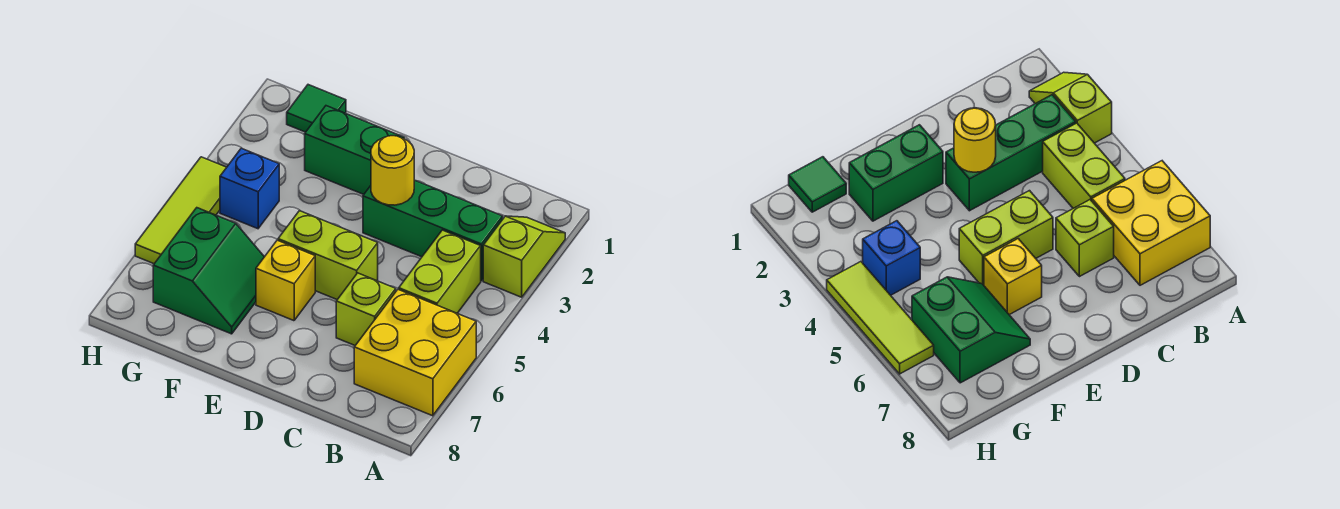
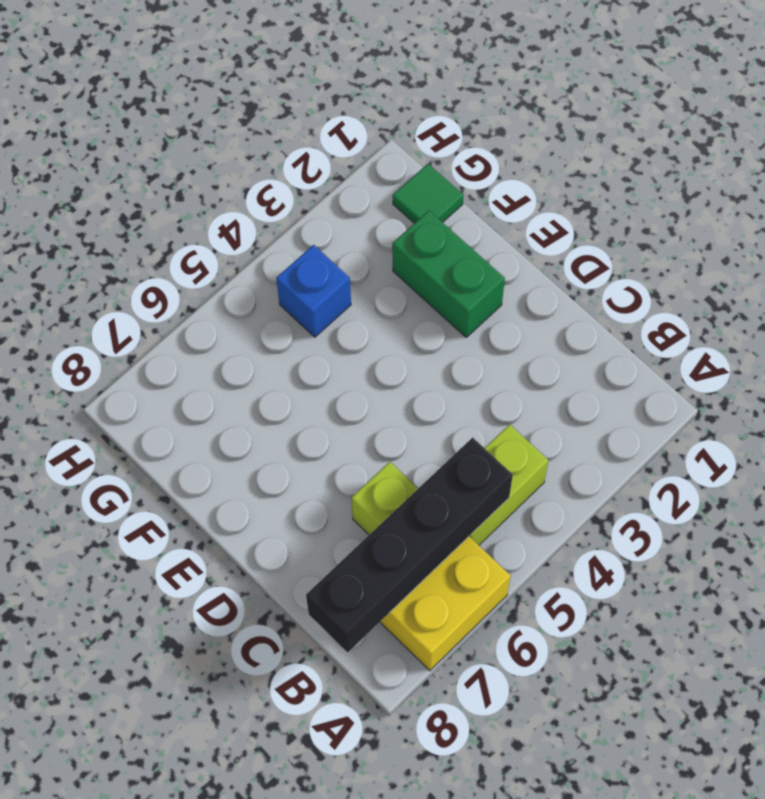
black brick B5:B8 level 2 -> none
none -> lime slope A2:A3 level 1 top 3
none -> green brick B3:D3 level 1
none -> lime brick D5:E5 level 1

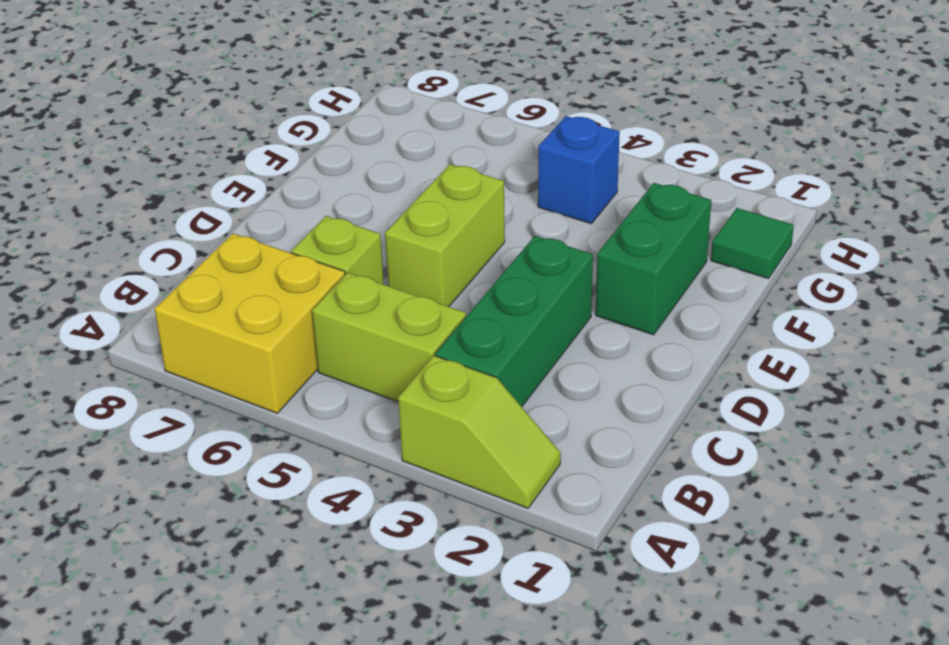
none -> yellow brick E6 level 1
none -> green slope F6:G7 level 1 top G
none -> lime tile H4:H6 level 1

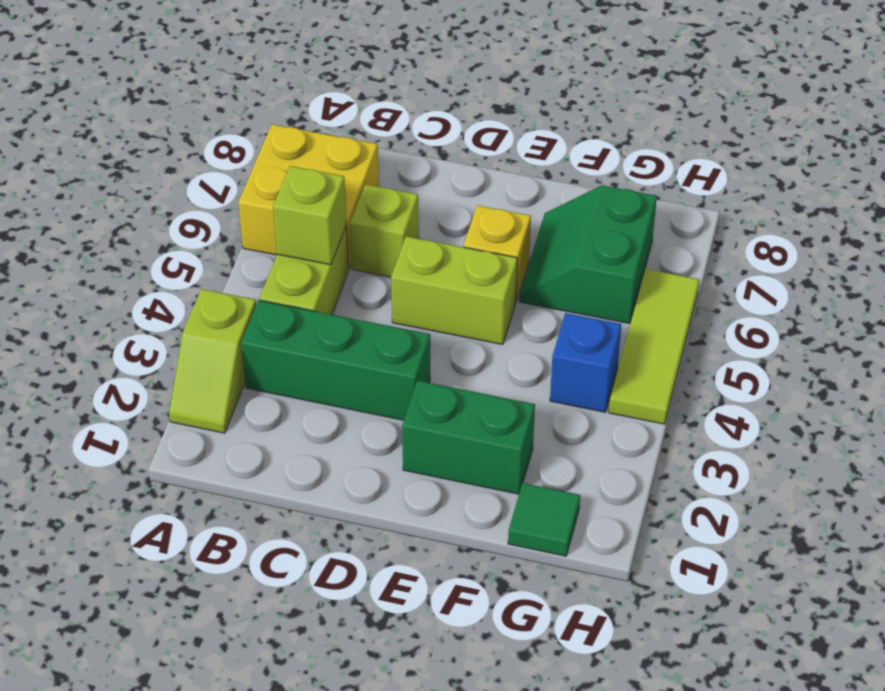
lime brick B5 level 2 -> none
none -> yellow round brick D3 level 2

